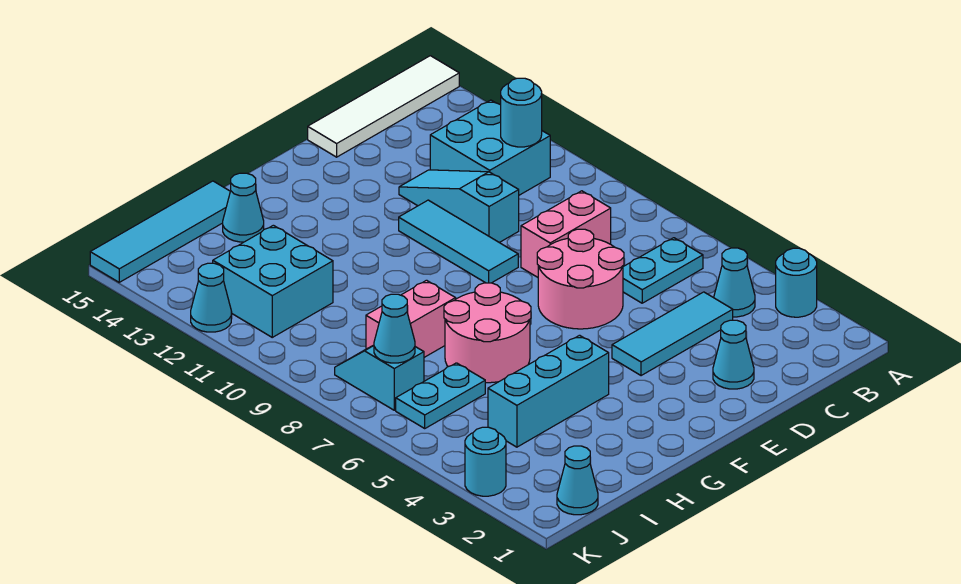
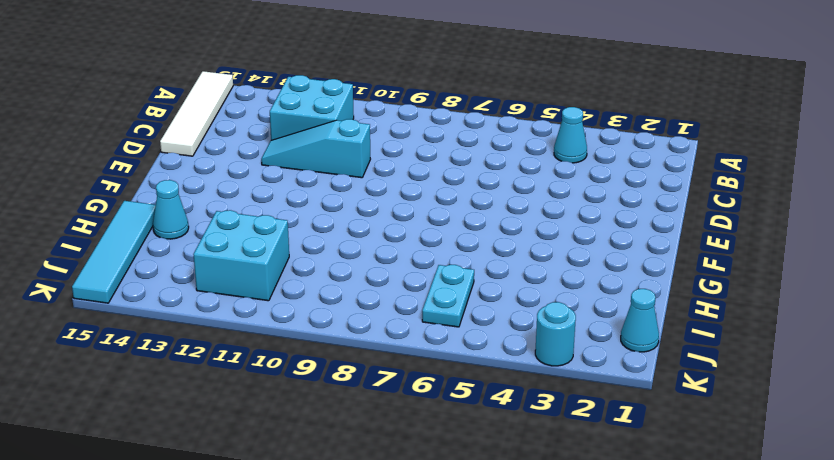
none -> cyan round brick A3 level 1
none -> cyan plate B6:C6 level 1
none -> cyan tile C4:E4 level 1

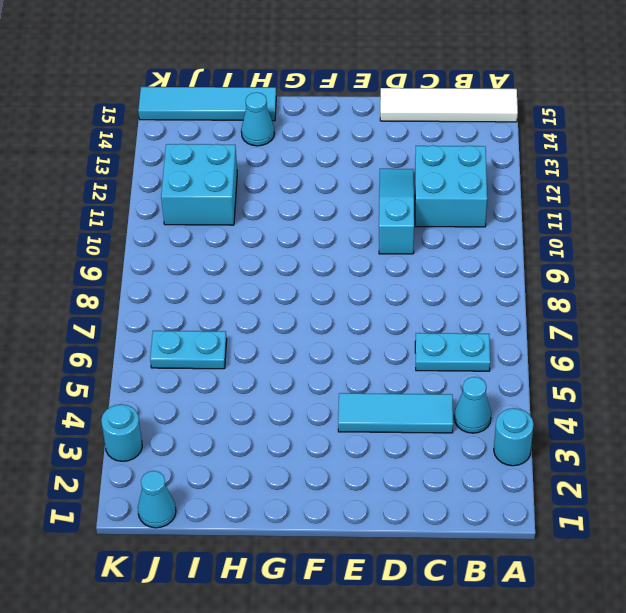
none -> pink brick C8:D8 level 1
none -> cyan cone D2 level 1
none -> pink round brick D6:E7 level 1

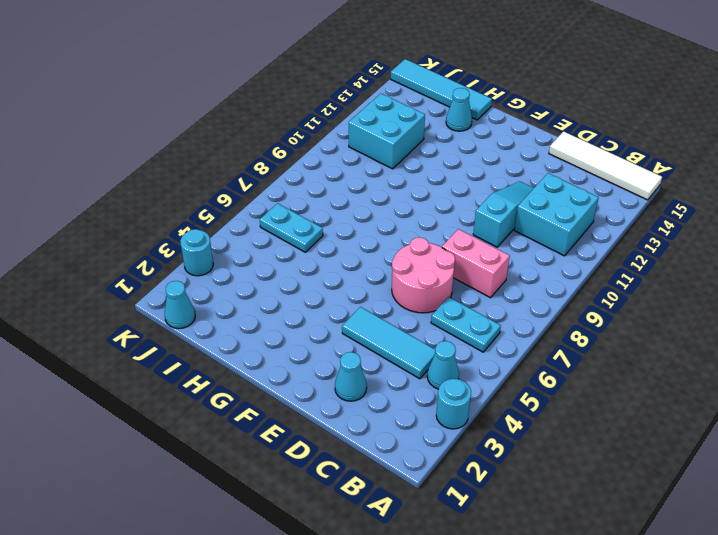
none -> cyan tile E9:E11 level 1
none -> cyan brick G4:I4 level 1
none -> pink round brick G6:H7 level 1

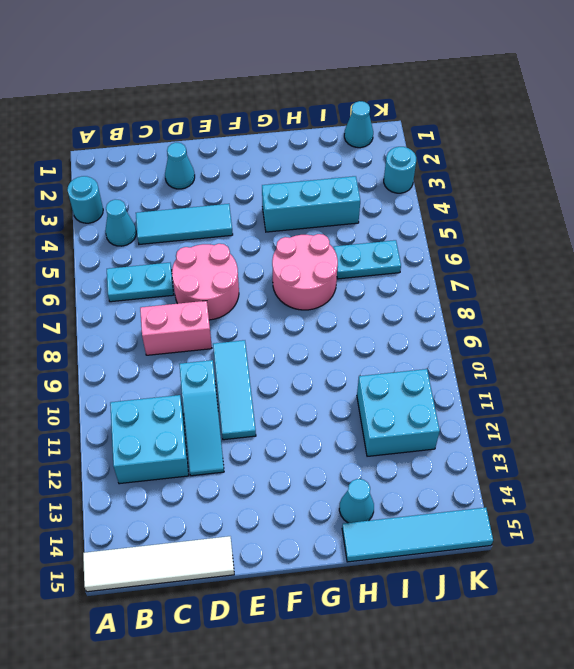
none -> pink brick H8:I8 level 1
none -> cyan slope J7:J8 level 1 top 7
none -> cyan cone K12 level 1

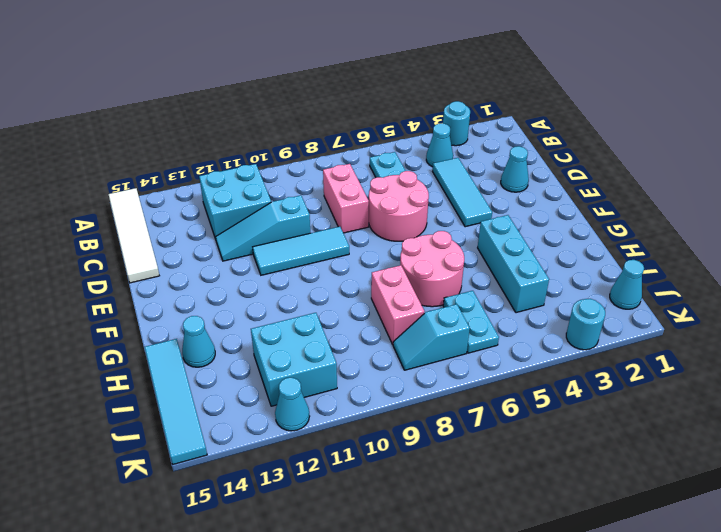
none -> cyan round brick B11 level 2
none -> cyan cone J7 level 2

